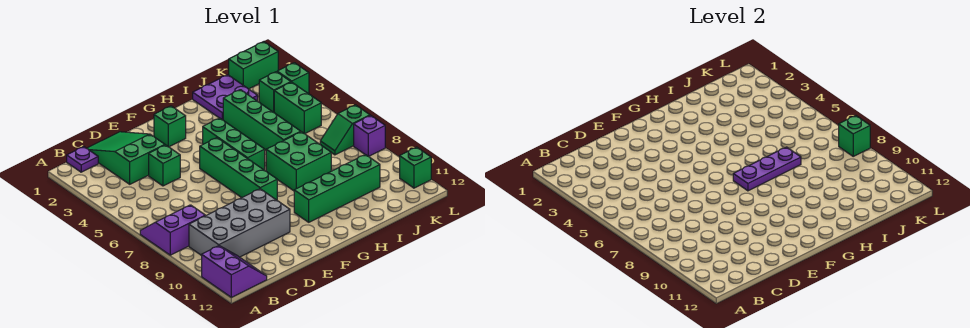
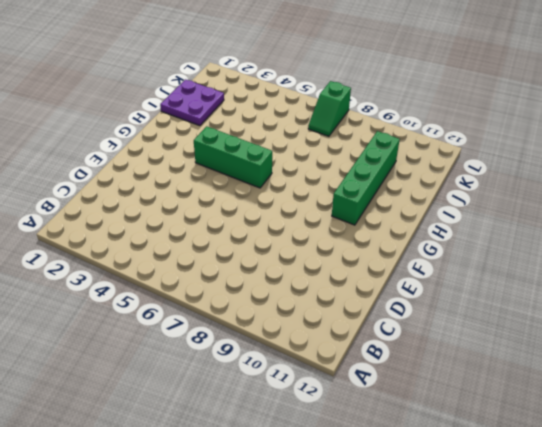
none -> purple slope A7:B8 level 1 top 8
none -> purple slope A11:B12 level 1 top A
none -> purple plate B1 level 1

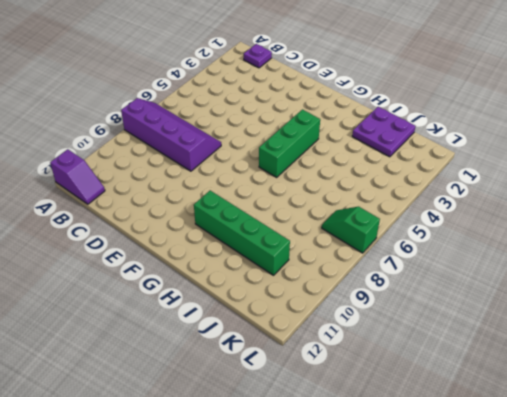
purple slope A7:D8 level 1 top 8 -> purple slope A7:B8 level 1 top 8
purple slope A12:B12 level 1 top A -> purple slope A11:B12 level 1 top A
none -> grey brick B9:E10 level 1
none -> green slope C1:D3 level 1 top 3
none -> green brick D4 level 1

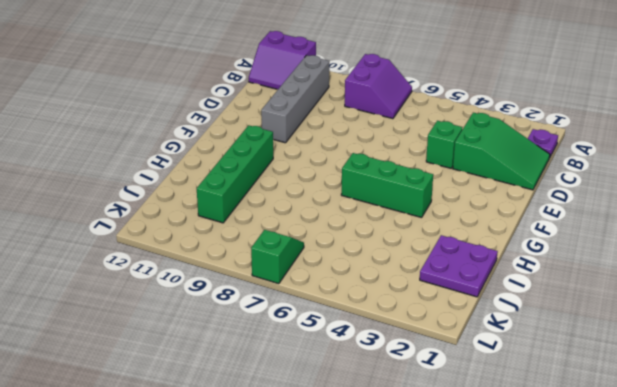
grey brick B10:E10 level 1 -> grey brick B9:E10 level 1
none -> green brick F2 level 1
none -> green brick F5:F8 level 1
none -> green brick H7:I8 level 1

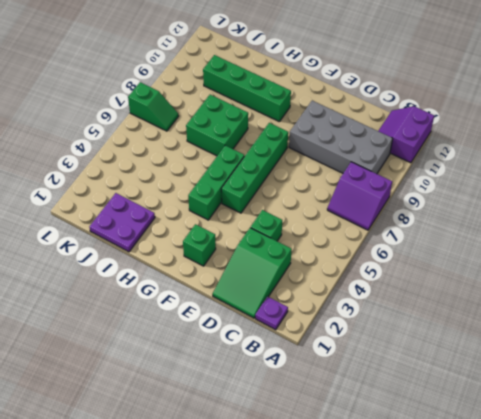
none -> green brick I3:I6 level 1
none -> green brick K1:L1 level 1
none -> green brick K3 level 1

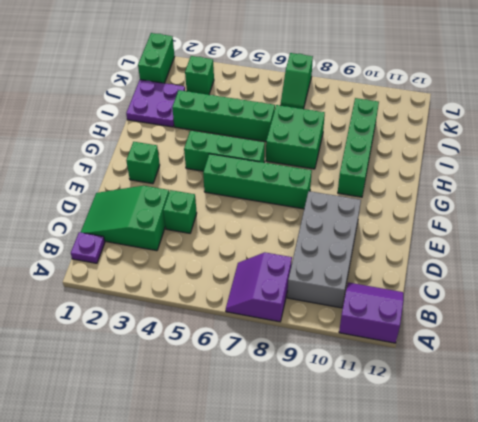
none -> green brick K4:K5 level 1
none -> green brick L3 level 1
none -> purple brick L8 level 1

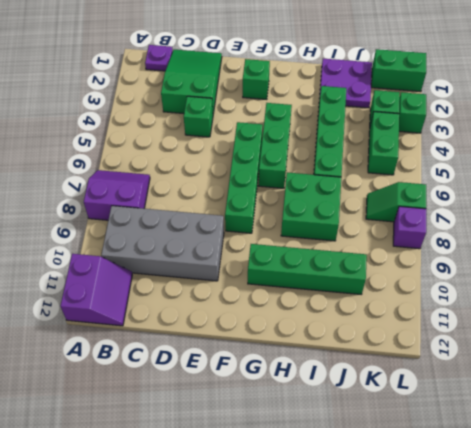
none -> green brick L11 level 1
none -> purple plate G7:I7 level 2
none -> green brick L8 level 2

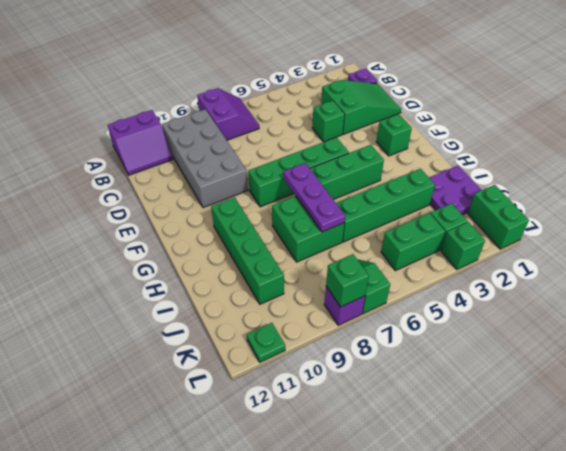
green plate L11 level 1 -> green brick L11 level 1

